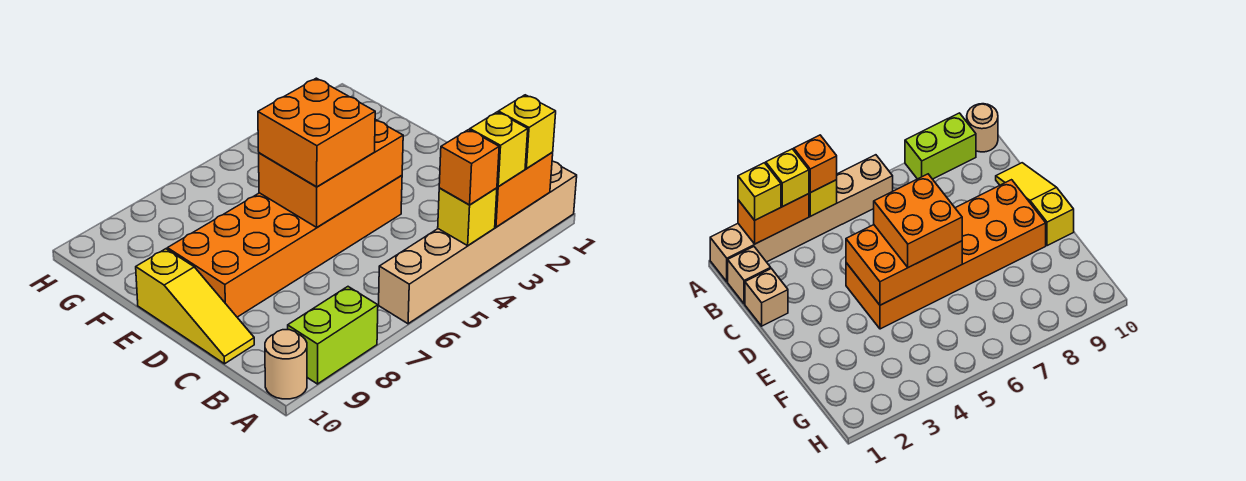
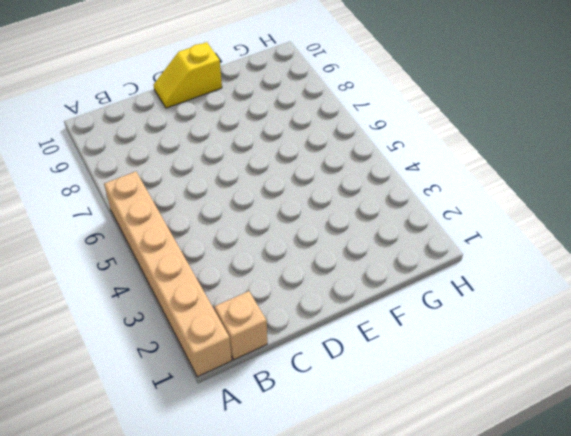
yellow slope D10:E10 level 1 top E -> yellow slope C10:E10 level 1 top E
none -> lime brick A8:A9 level 1
none -> tan round brick A10 level 1
none -> tan brick C1 level 1

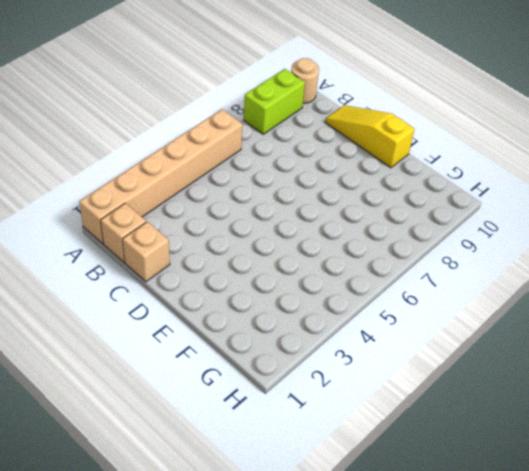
none -> orange brick D4:E9 level 1
none -> orange brick A2:A3 level 2
none -> yellow brick A4 level 2

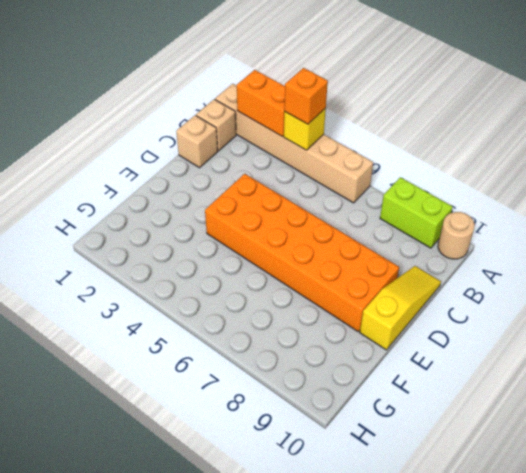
none -> orange brick D4:E6 level 2
none -> yellow brick A2 level 3
none -> yellow brick A3 level 3

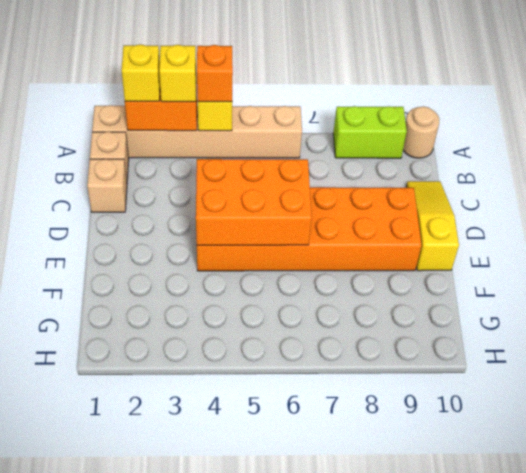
none -> orange brick D5:E6 level 3

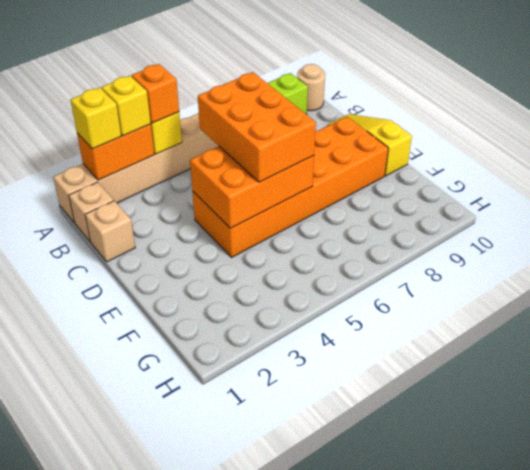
orange brick C5:E6 level 3 -> orange brick D5:E6 level 3

